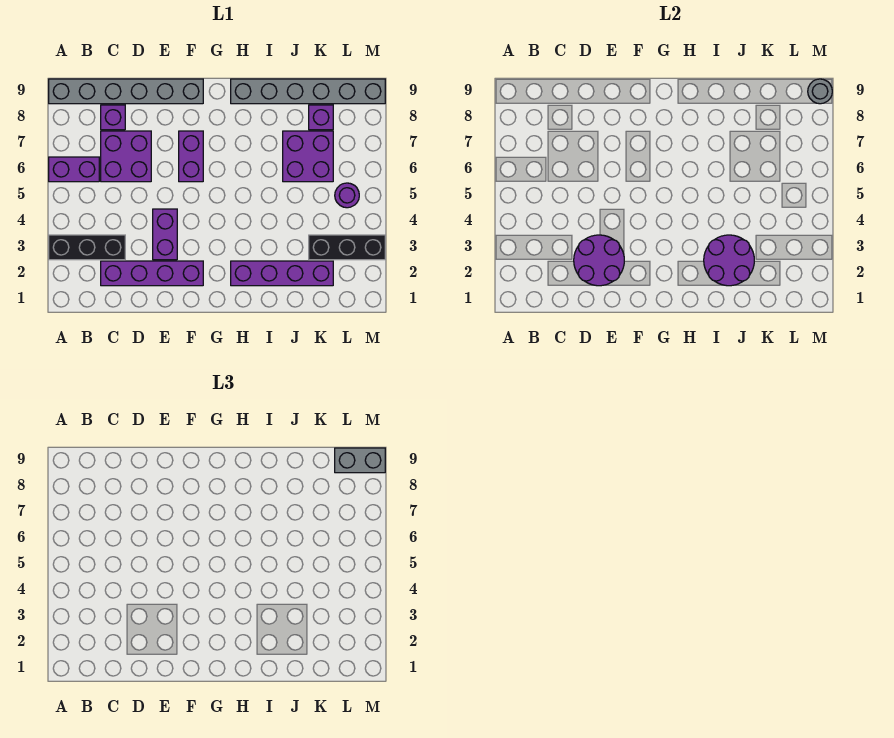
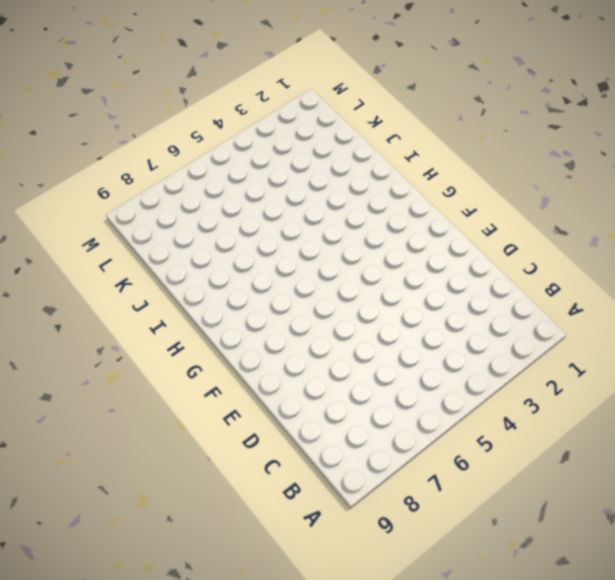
none -> black brick A3:C3 level 1
none -> purple brick A6:B6 level 1
none -> grey brick A9:F9 level 1

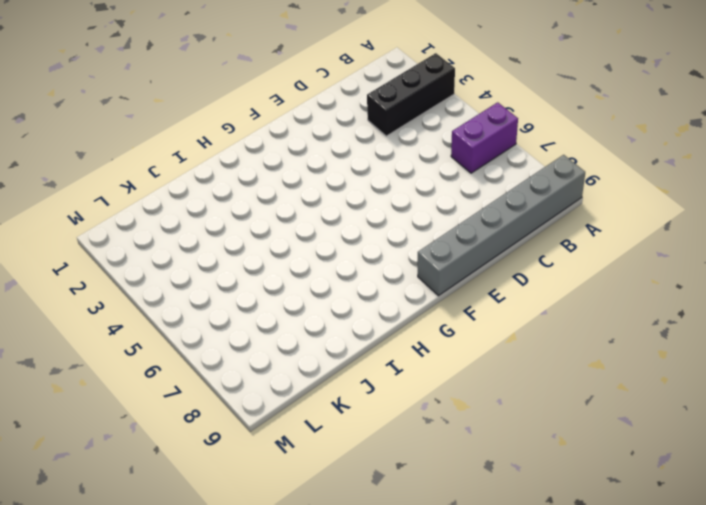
none -> purple brick C2:F2 level 1
none -> purple brick C6:D7 level 1
none -> purple brick C8 level 1

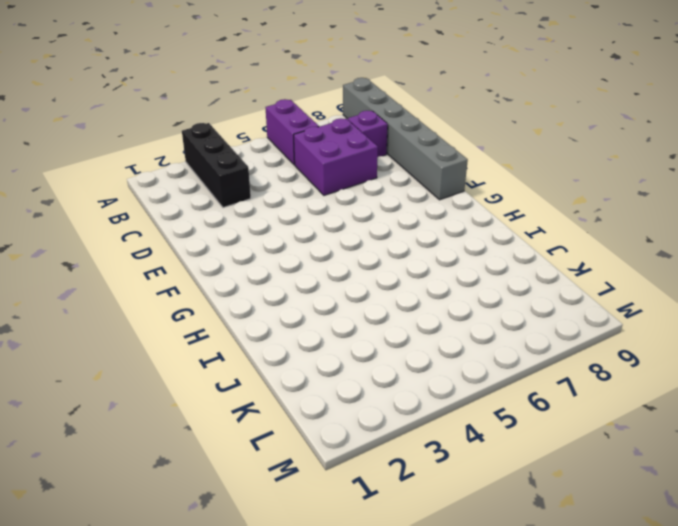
none -> purple brick C2:F2 level 1
none -> purple brick E3:E4 level 1
none -> purple brick F6:F7 level 1

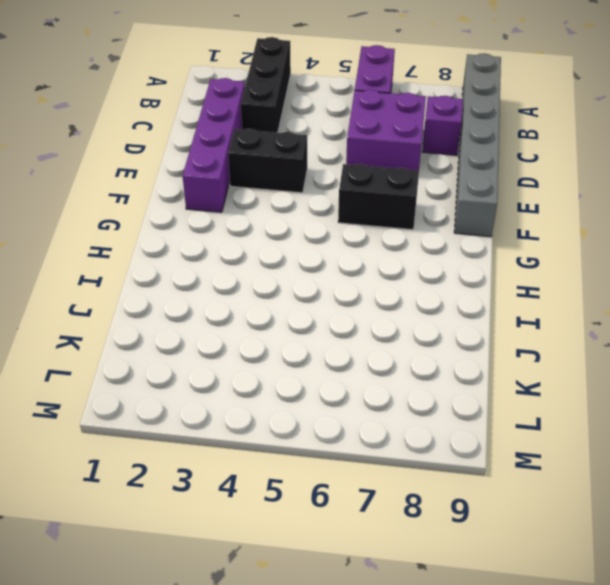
black brick E3:E4 level 1 -> purple brick E3:E4 level 1
black brick F6:F7 level 1 -> purple brick F6:F7 level 1
none -> purple brick H2:K2 level 1
none -> grey brick H9:M9 level 1
none -> purple brick J6:K7 level 1

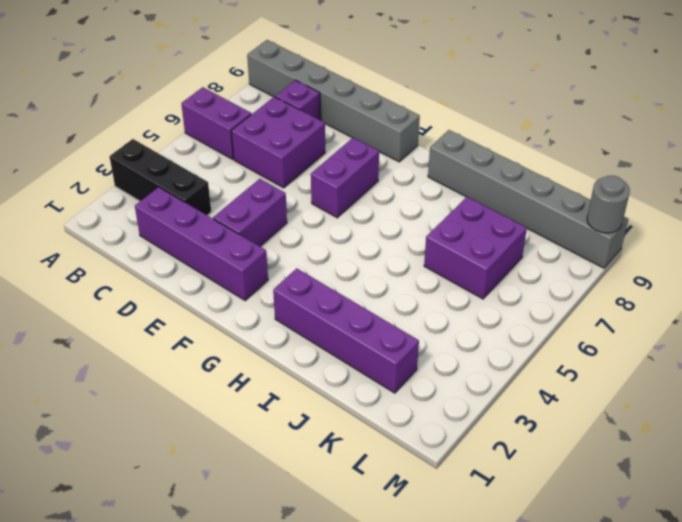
none -> black brick K3:M3 level 1
none -> purple brick K8 level 1
none -> purple round brick L5 level 1

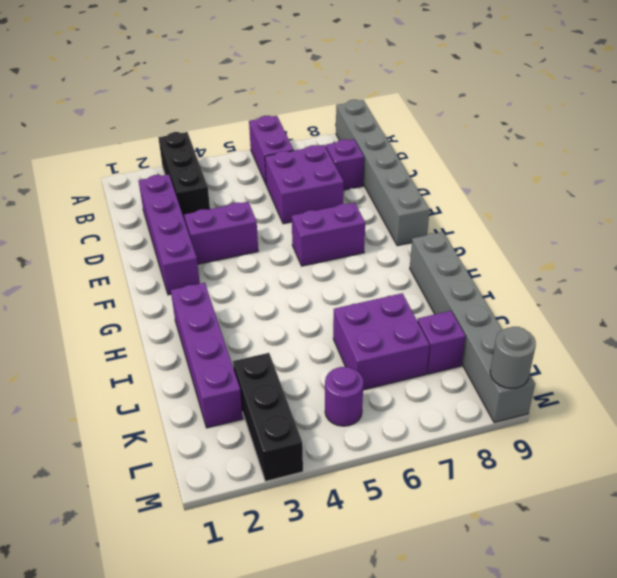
none -> purple round brick D2:E3 level 2
none -> purple round brick I2:J3 level 2
none -> grey brick L9:M9 level 3

